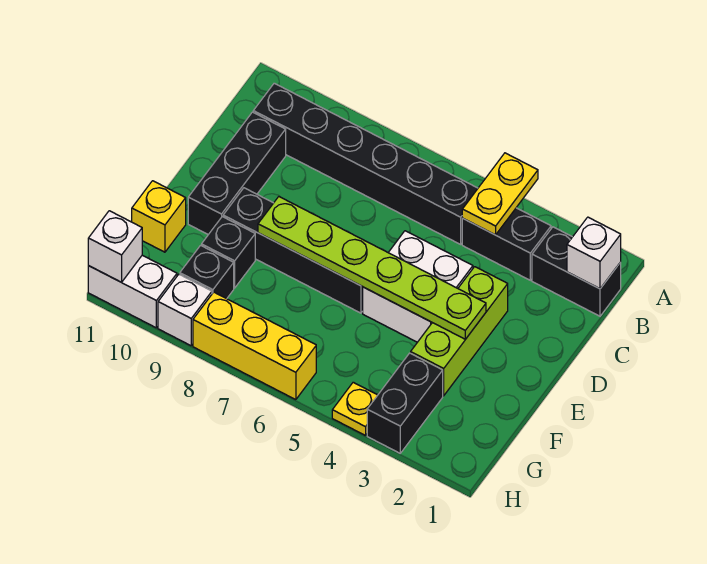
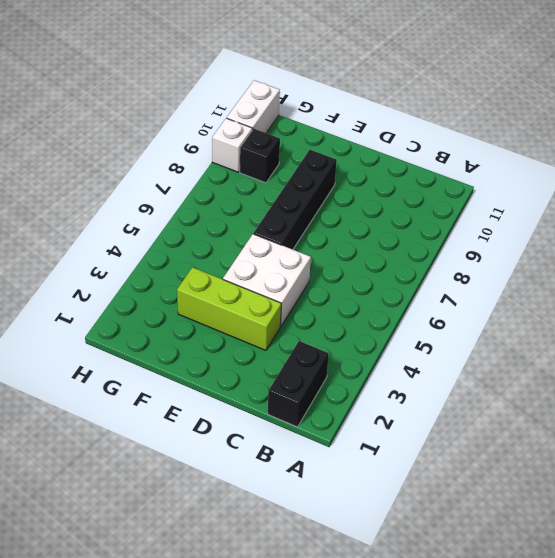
none -> black brick B3:B4 level 1
none -> black brick B5:B10 level 1
none -> black brick C10:E10 level 1

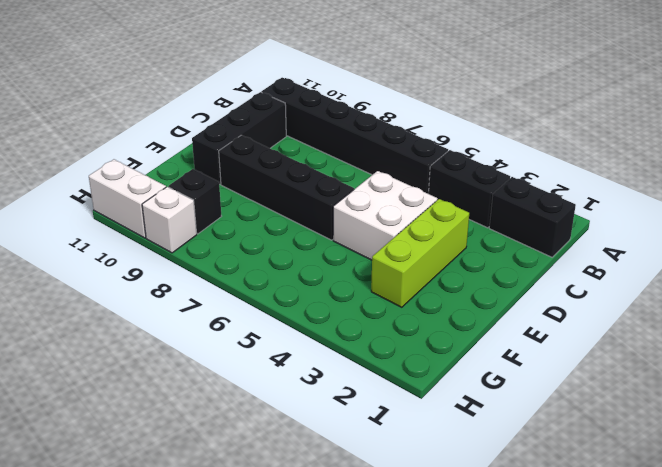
none -> black brick F9 level 1
none -> yellow brick F11 level 1
none -> black brick G3:H3 level 1

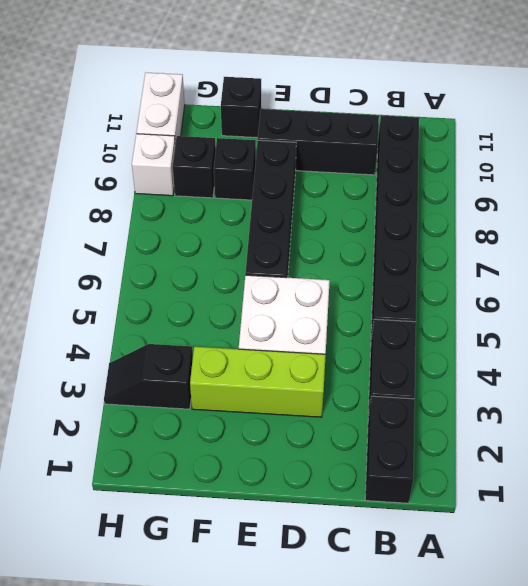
black brick F11 level 1 -> yellow brick F11 level 1
black slope G3:H3 level 1 top G -> black brick G3:H3 level 1
none -> yellow plate H4 level 1
none -> yellow brick H6:H8 level 1
none -> yellow plate A4:B4 level 2

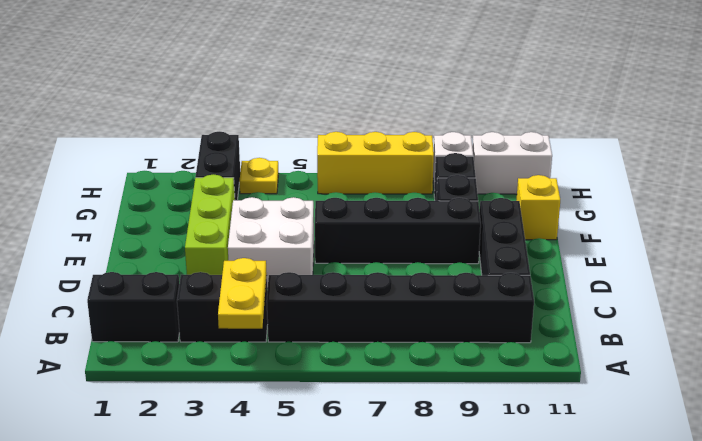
none -> white brick B1 level 2
none -> lime plate E3:E8 level 2
none -> white brick H11 level 2

